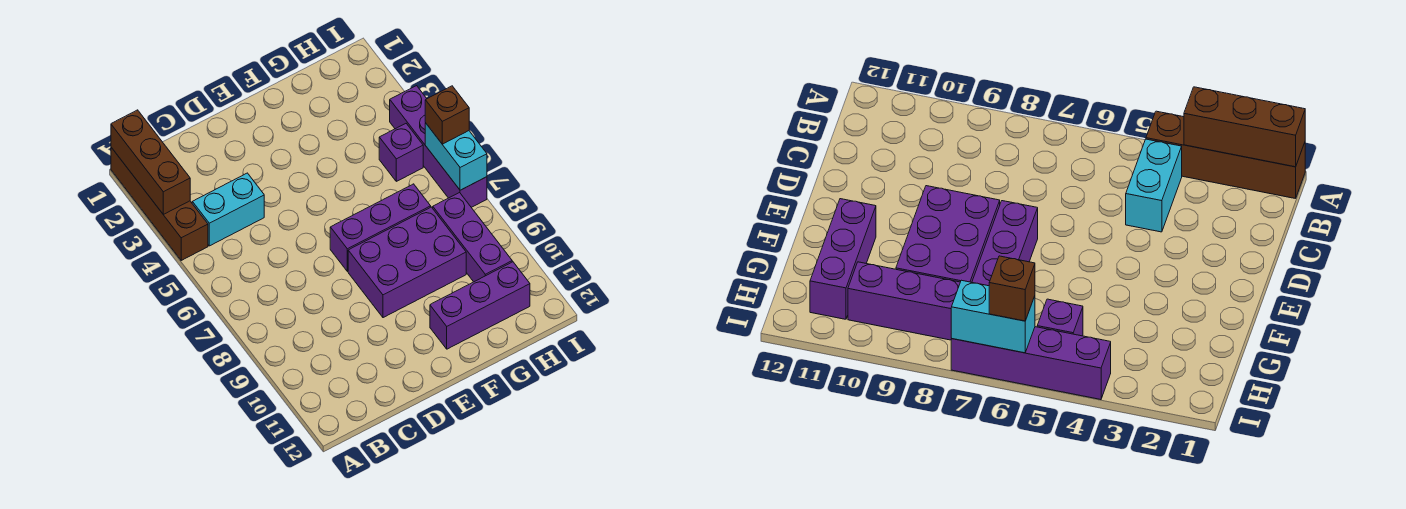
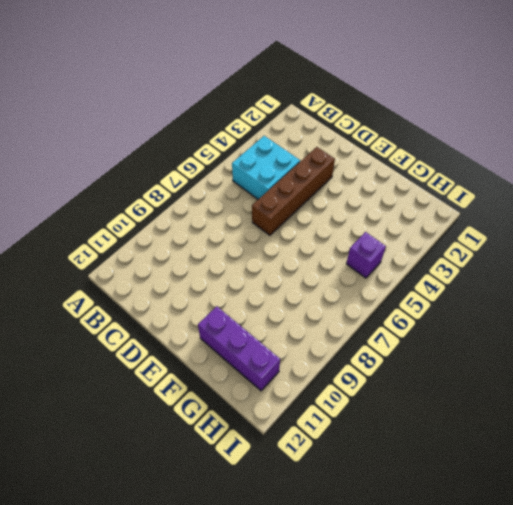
cyan brick B4:C5 level 1 -> cyan brick B4:C4 level 1
brown brick D3:D6 level 1 -> brown brick A1:A4 level 1
none -> purple brick E7:G7 level 1
none -> purple brick E8:G9 level 1

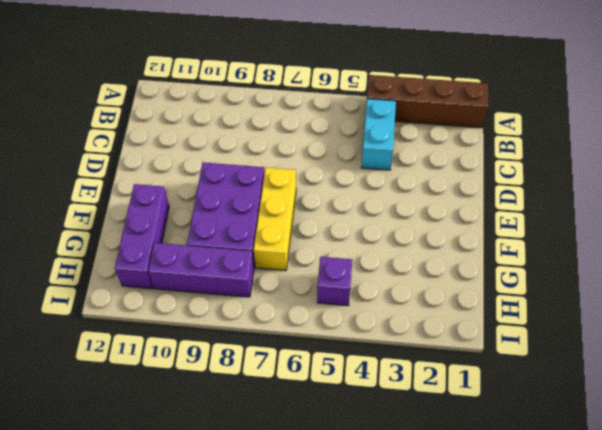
yellow brick E7:G7 level 1 -> purple brick E7:G7 level 1
none -> purple brick I4:I7 level 1
none -> brown brick A1:A3 level 2

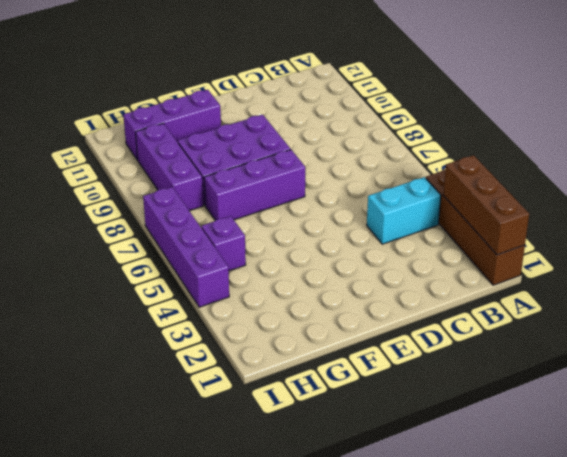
none -> cyan brick I6:I7 level 2
none -> brown brick I6 level 3

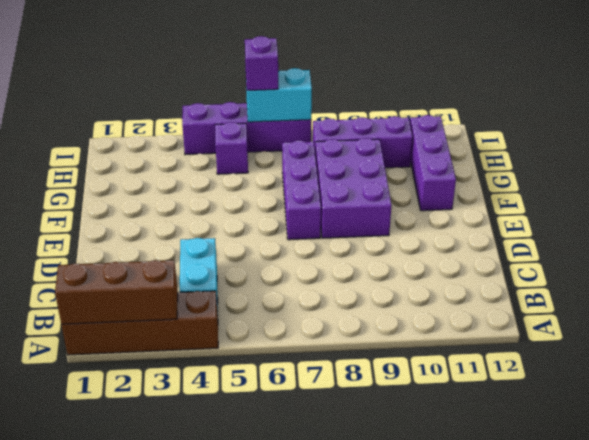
purple brick I6 level 3 -> brown brick I6 level 3

